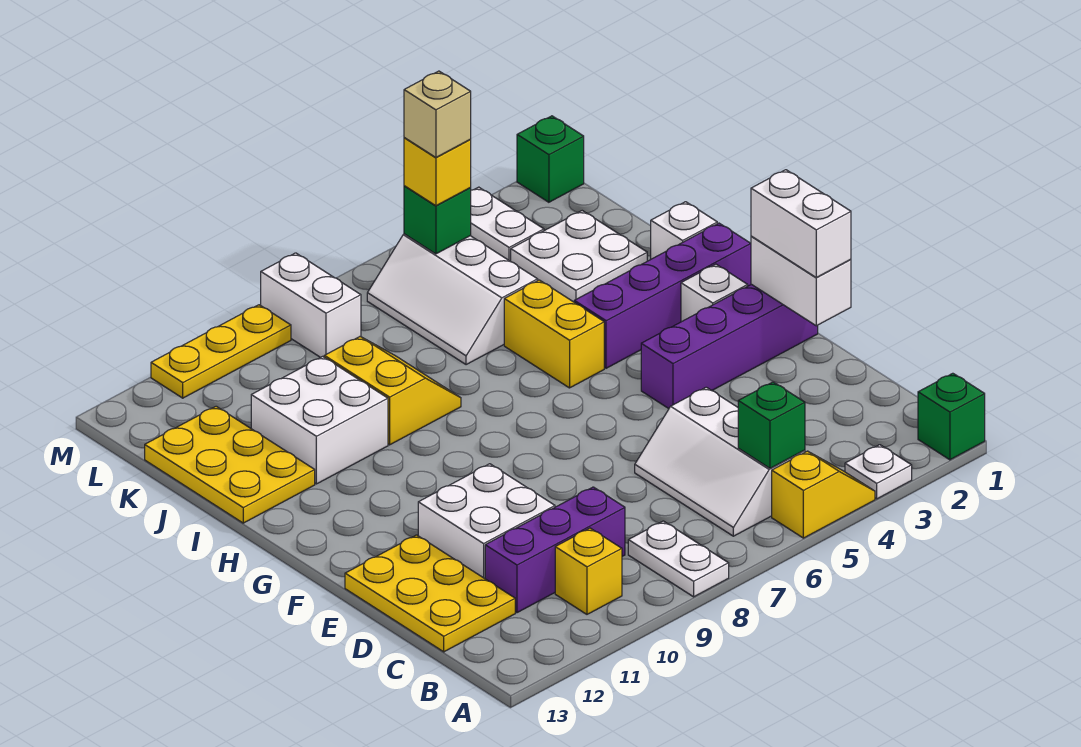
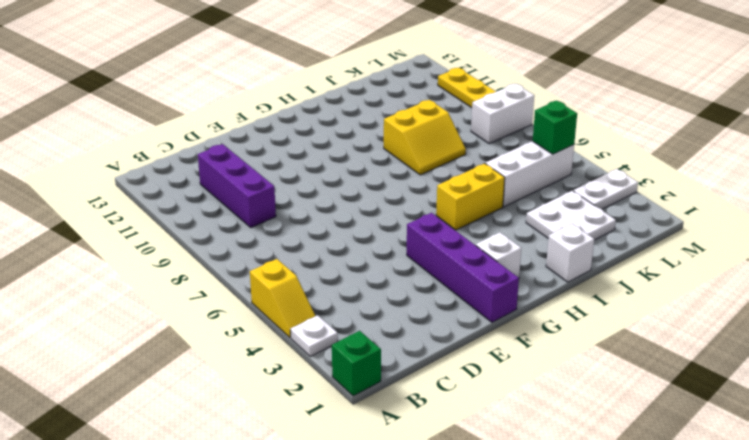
none -> white plate A8:B8 level 1
none -> white slope B5:D6 level 1 top 5
none -> yellow brick B10 level 1

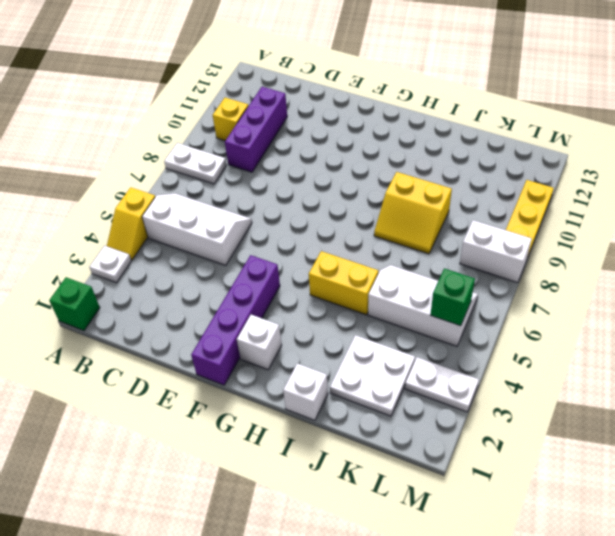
none -> yellow plate C12:E13 level 1
none -> white brick D10:E11 level 1
none -> purple brick H1:H4 level 1

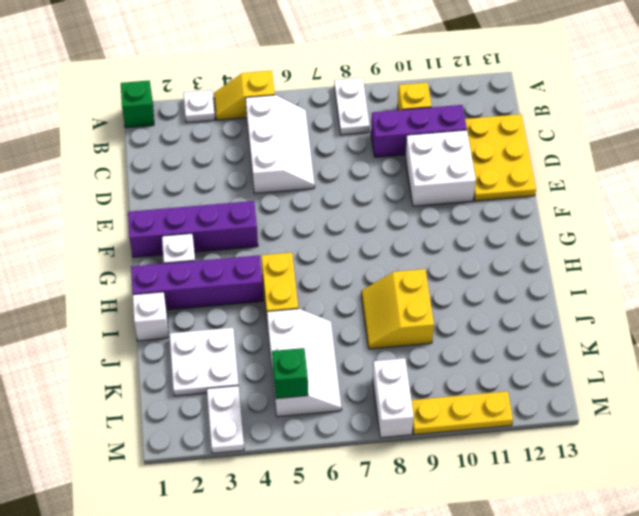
none -> white brick I10:J11 level 1
none -> yellow plate I12:K13 level 1
none -> green brick M1 level 1

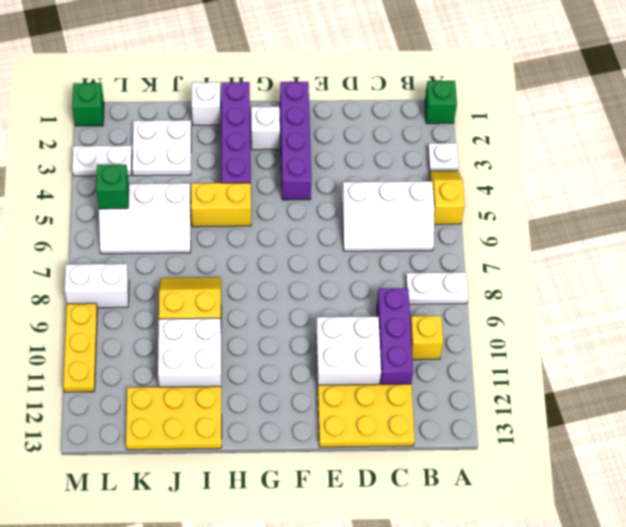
none -> green brick B5 level 2
none -> white brick E1:F1 level 2
none -> white brick E1:F1 level 3

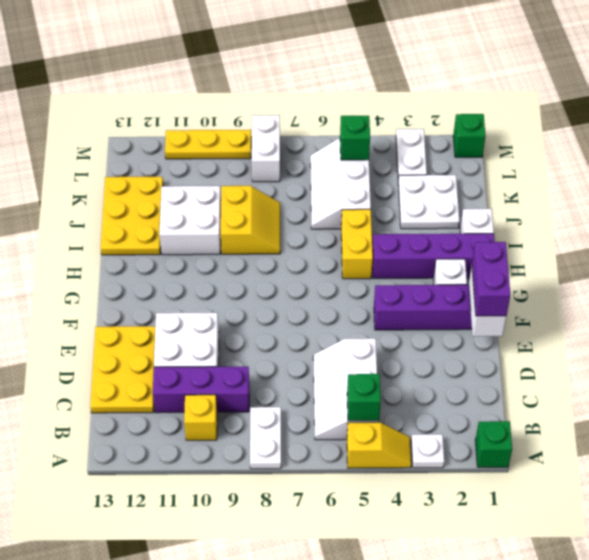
purple brick E1:F1 level 3 -> white brick E1:F1 level 3
none -> yellow brick L5 level 3
none -> tan brick L5 level 4

